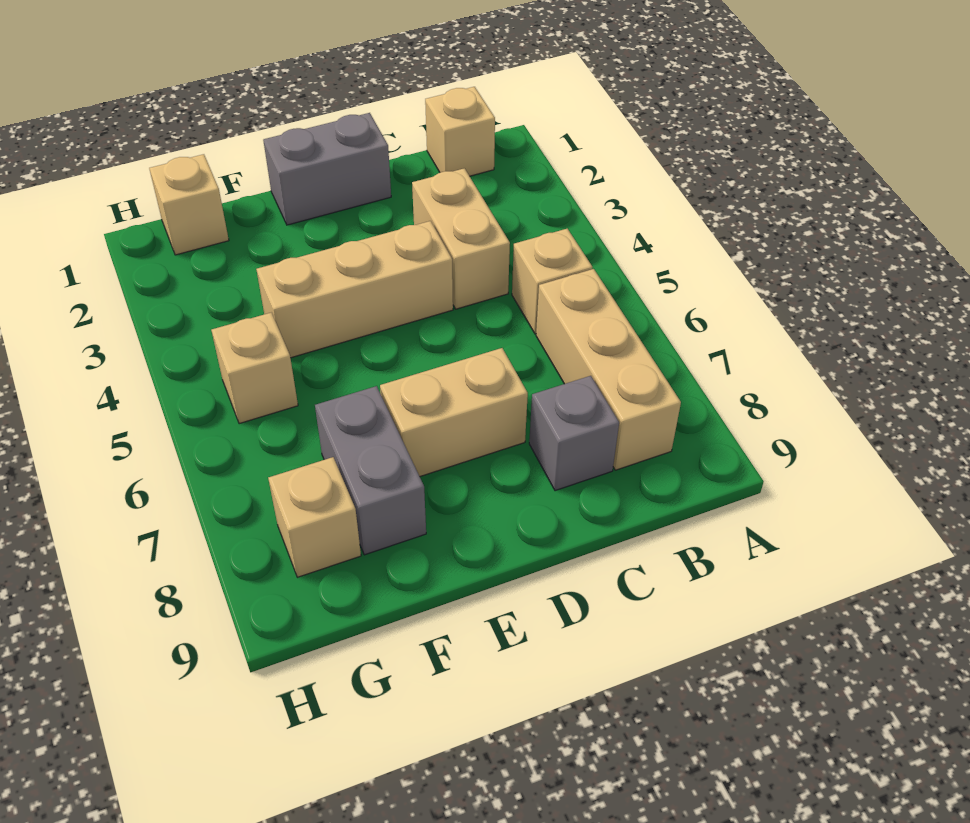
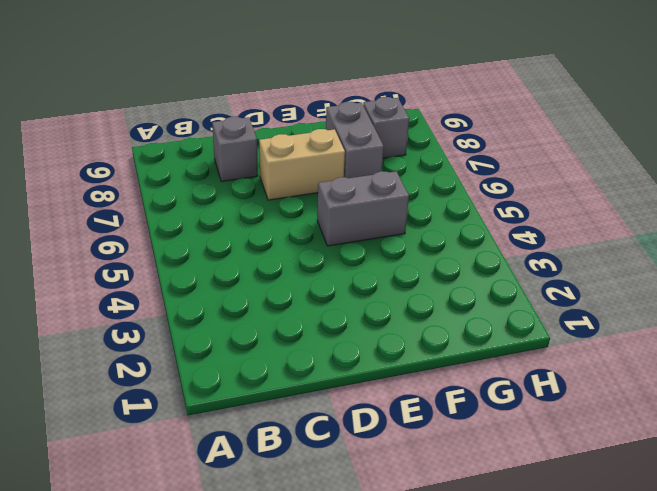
grey brick E5:F5 level 1 -> grey brick D1:E1 level 1
grey brick G8 level 1 -> tan brick G8 level 1
none -> tan brick B1 level 1
none -> tan brick B5 level 1
none -> tan brick B6:B8 level 1

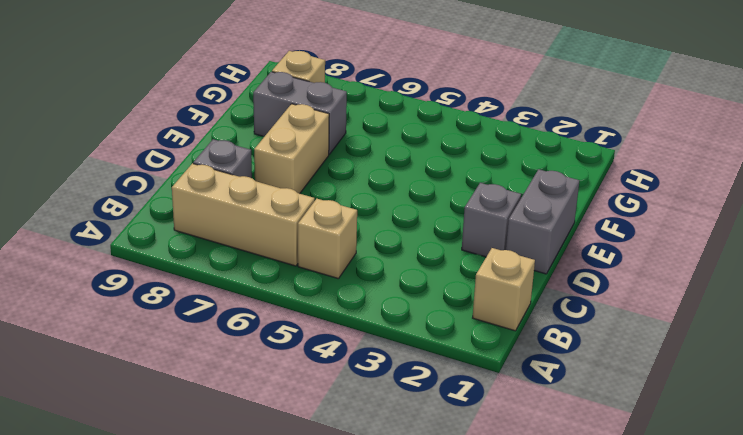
grey brick D2 level 1 -> none
none -> tan brick C3:C4 level 1
none -> tan brick D4:F4 level 1
none -> tan brick G1 level 1

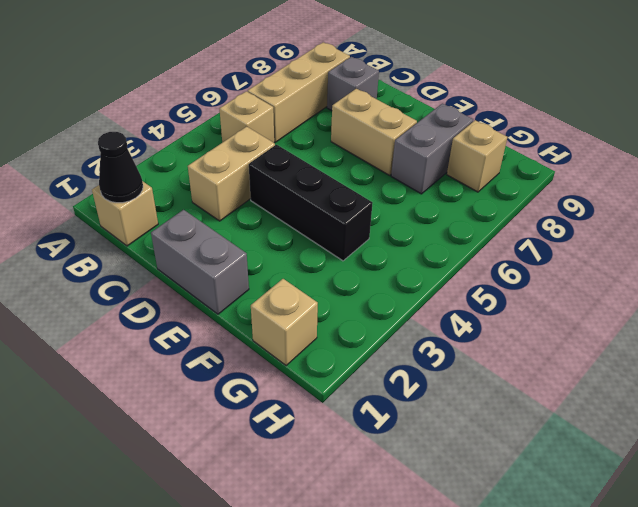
black cone B1 level 2 -> none
black brick D4:F4 level 1 -> tan brick D4:F4 level 1
none -> tan brick G5 level 1

